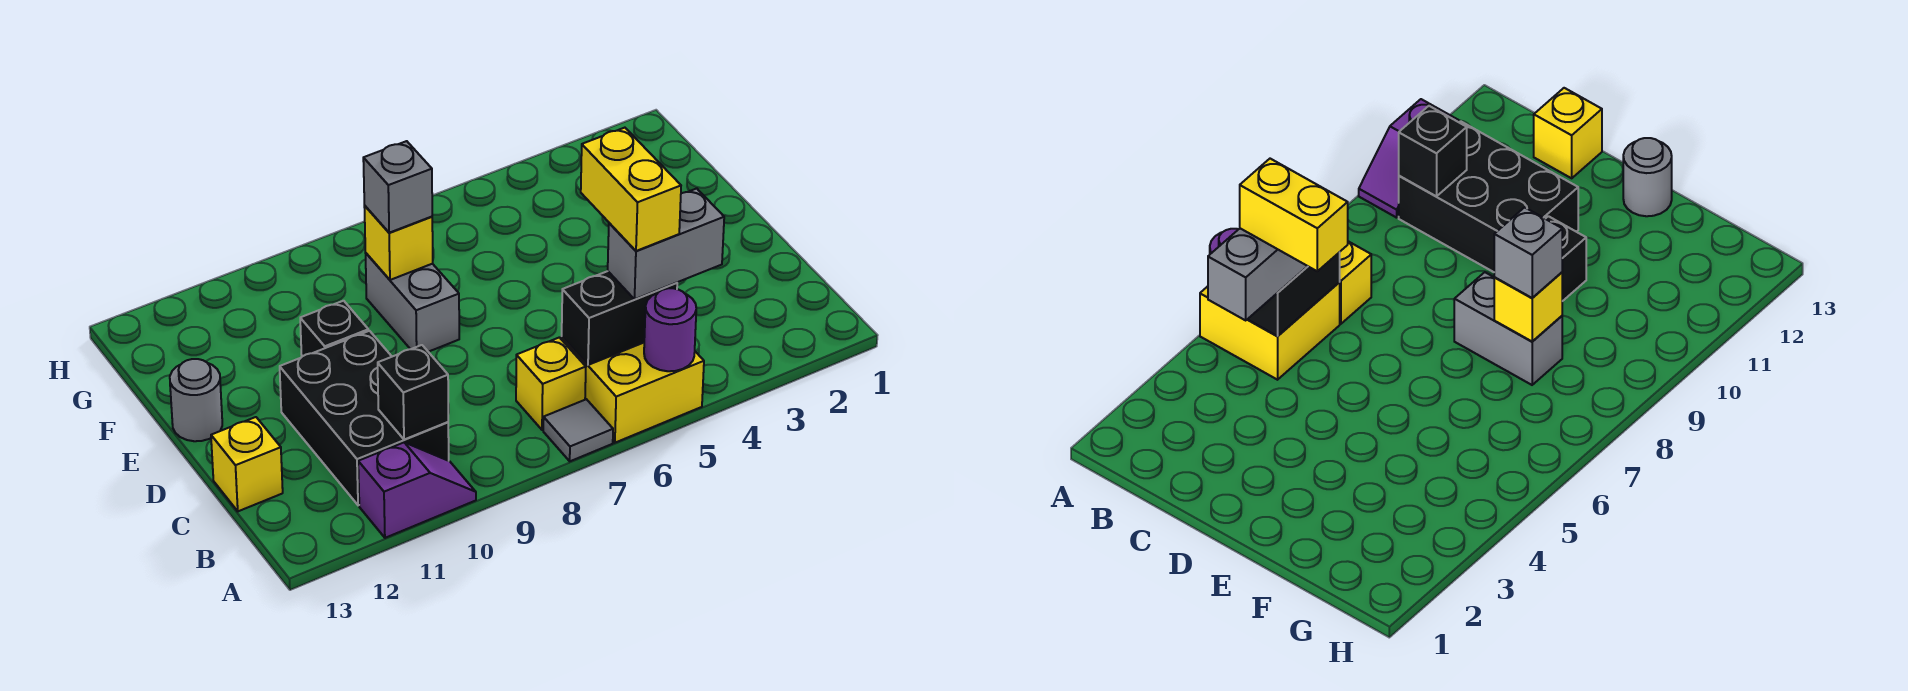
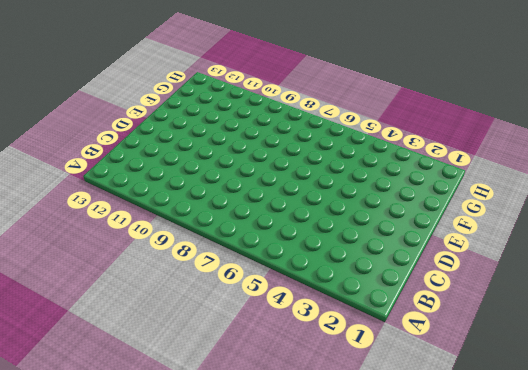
none -> yellow brick A5:B6 level 1
none -> grey tile A7 level 1
none -> purple slope A10:A11 level 1 top 11

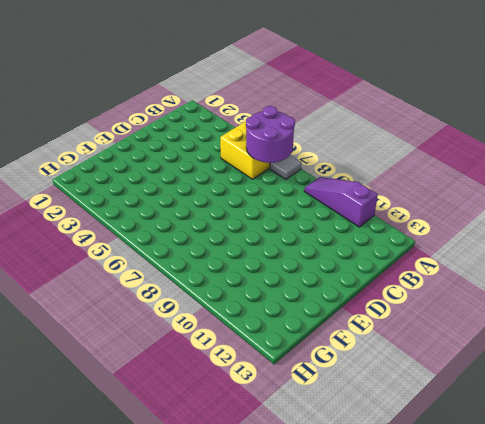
purple round brick A6:B7 level 2 -> black brick B5:B6 level 2
purple slope A9:A11 level 1 top 11 -> purple slope A10:A11 level 1 top 11
none -> yellow brick B7 level 1
none -> black brick B10:D11 level 1
none -> yellow brick C13 level 1

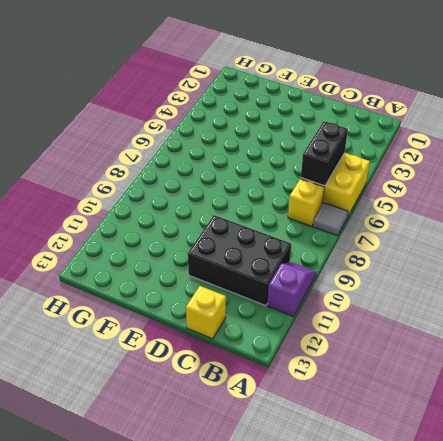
none -> grey brick E8:F8 level 1
none -> black brick E10 level 1
none -> grey round brick E13 level 1

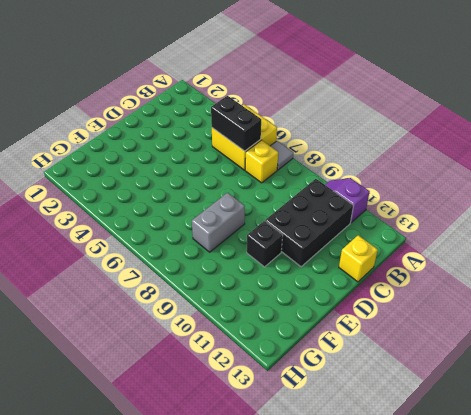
none -> grey round brick E13 level 1
none -> purple round brick A5 level 2
none -> black brick B10 level 2

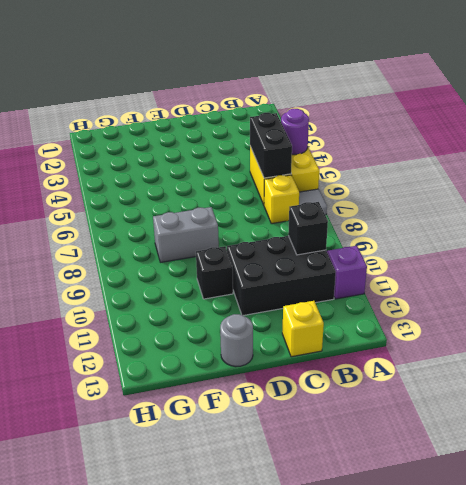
none -> yellow brick F8 level 2
none -> grey brick B4:B5 level 3
none -> grey brick F8 level 3

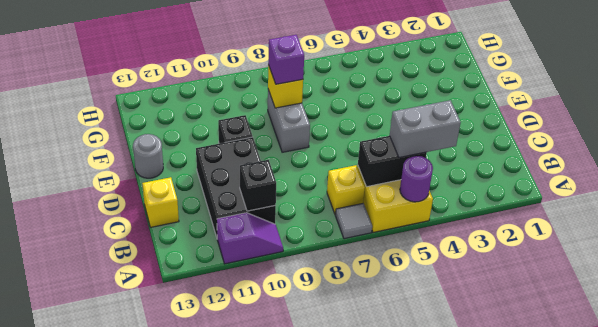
purple brick F8 level 3 -> grey brick F8 level 3
none -> yellow brick B5:C5 level 4

